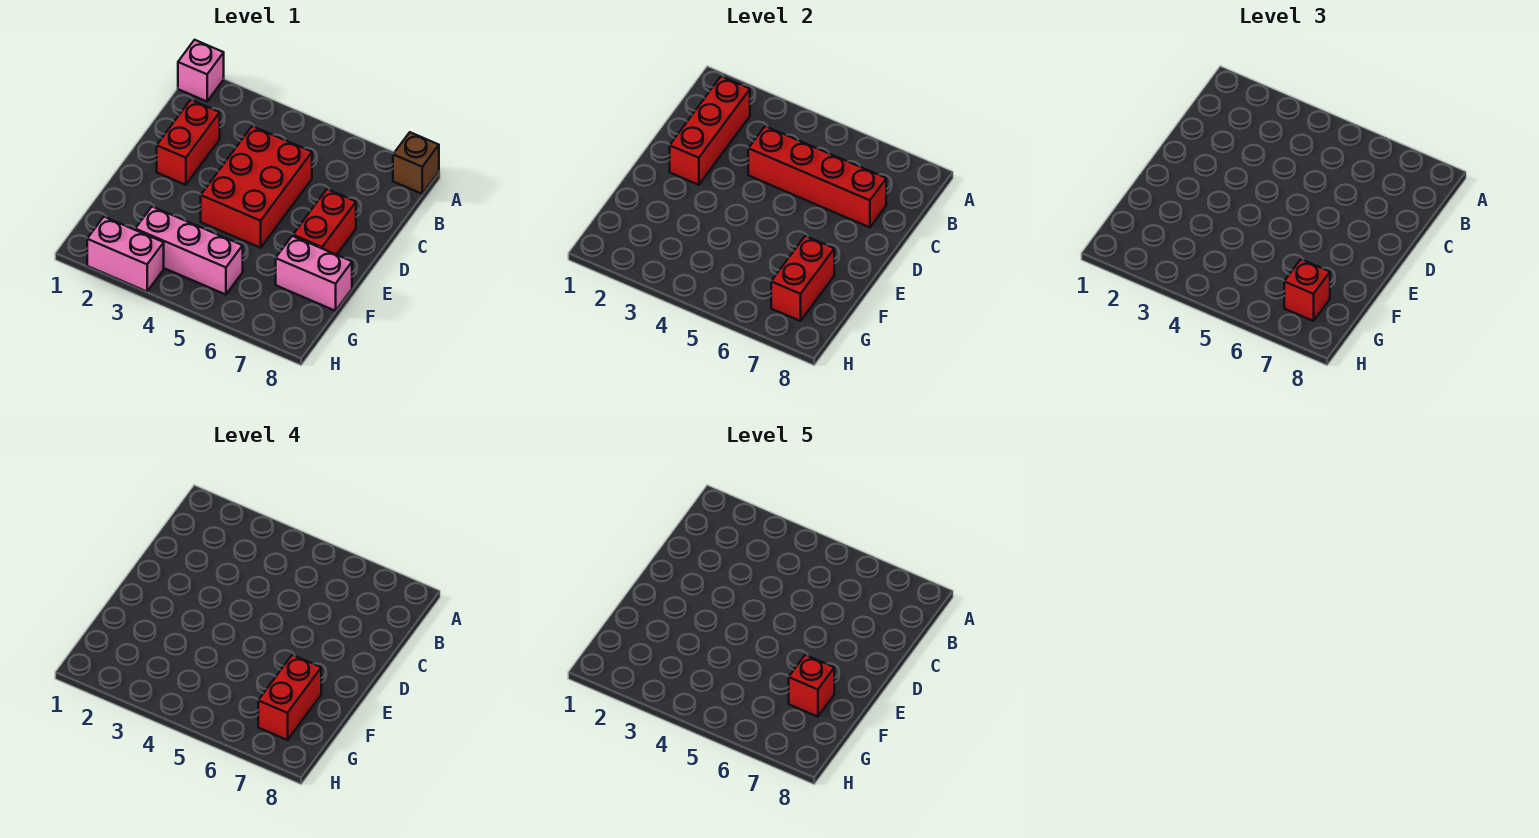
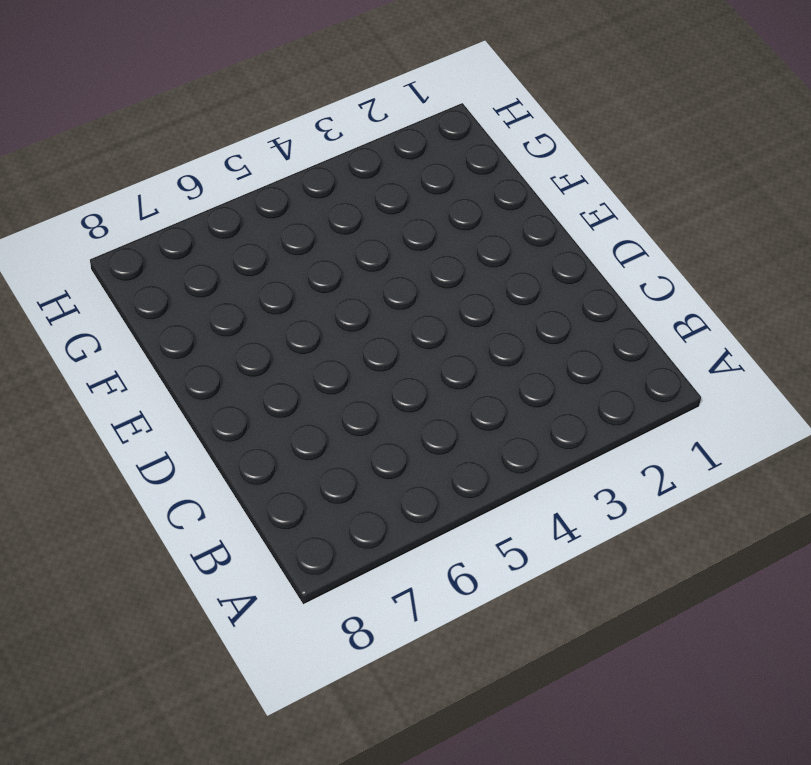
none -> pink brick A1 level 1
none -> brown brick A8 level 1
none -> red brick C2:D2 level 1

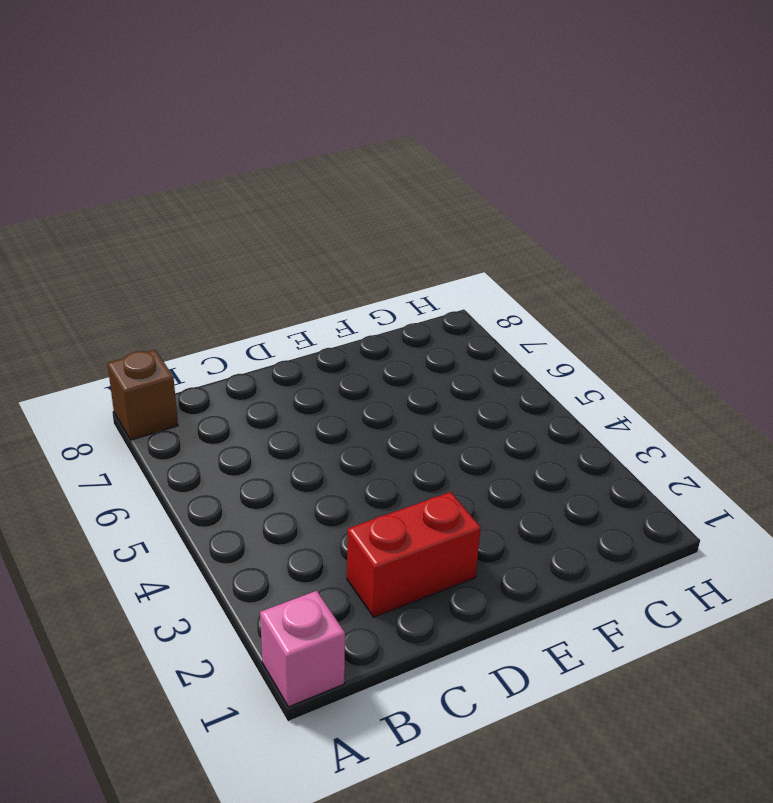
none -> red brick C4:E5 level 1
none -> red brick D7:E7 level 1
none -> pink brick F7:F8 level 1

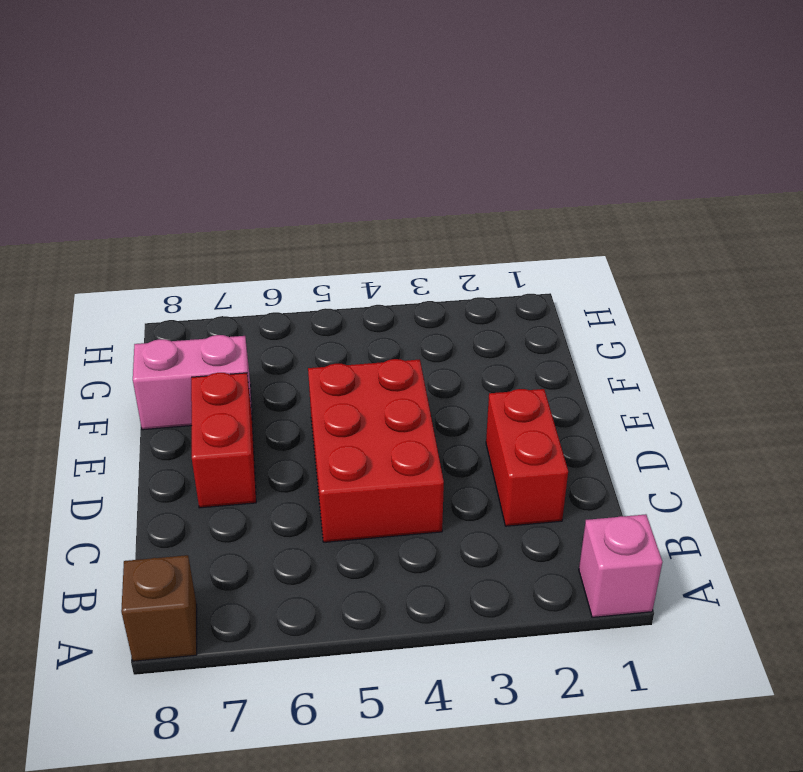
none -> pink brick G3:G5 level 1
none -> pink brick H2:H3 level 1
none -> red brick B2:D2 level 2

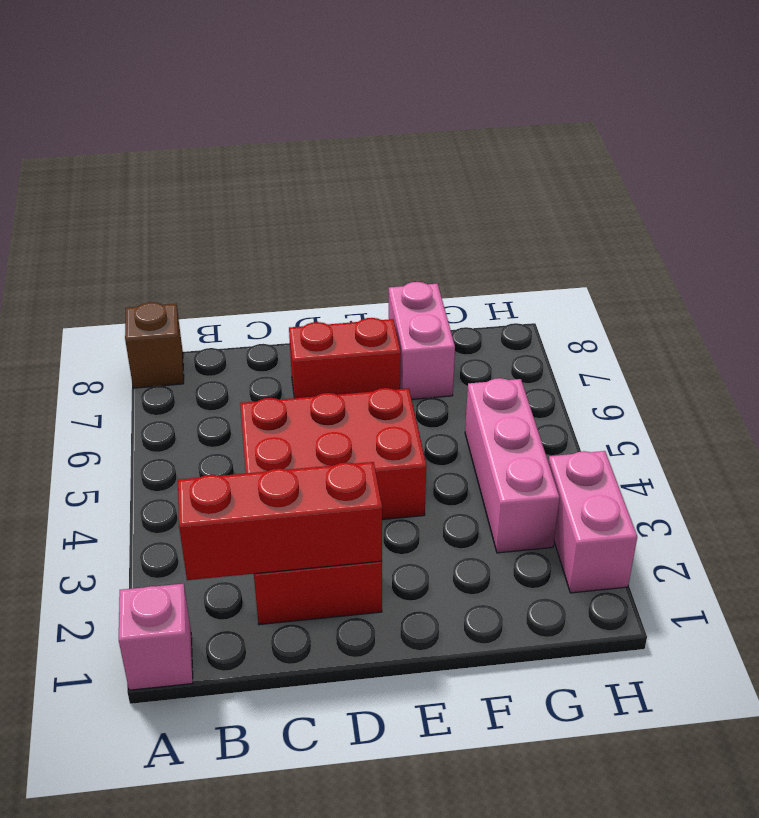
none -> red brick C4:C7 level 2
none -> red brick F7:G7 level 2
none -> red brick G7 level 3

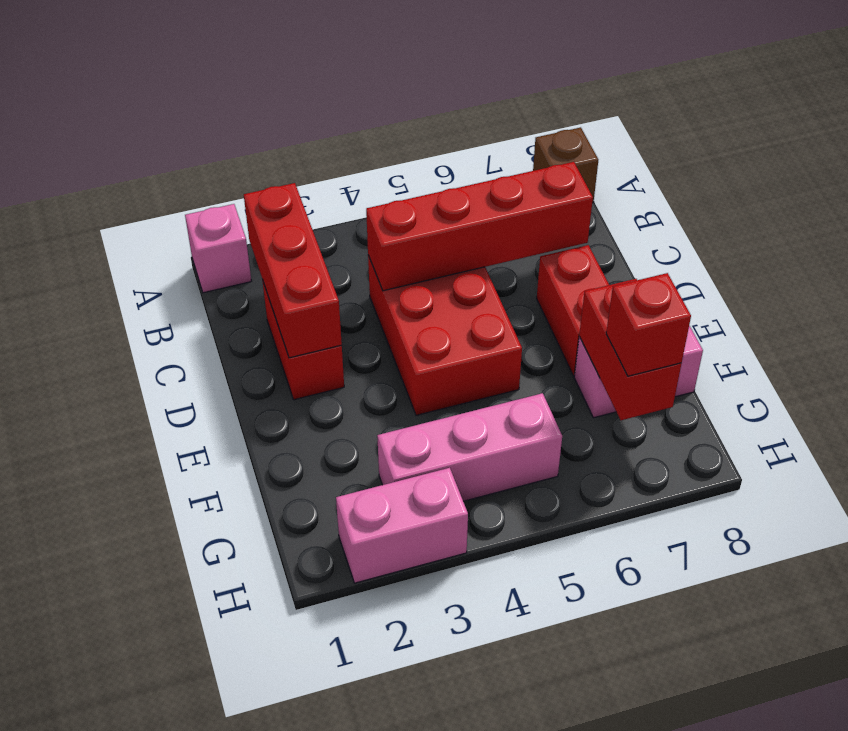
none -> red brick F7:G7 level 4
none -> red brick F7 level 5

